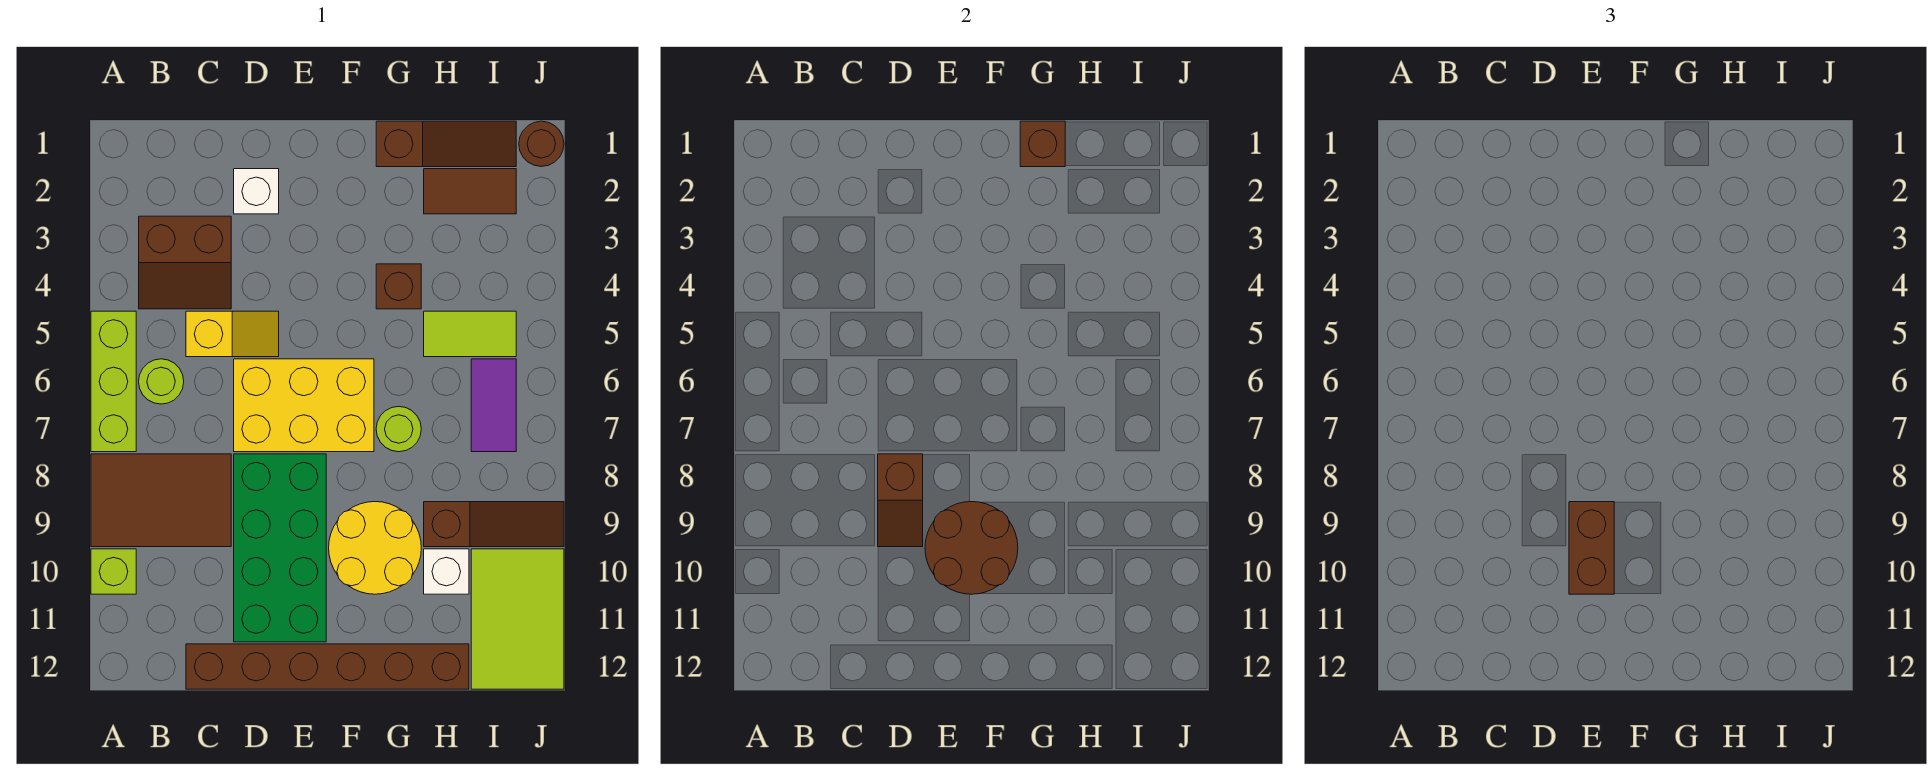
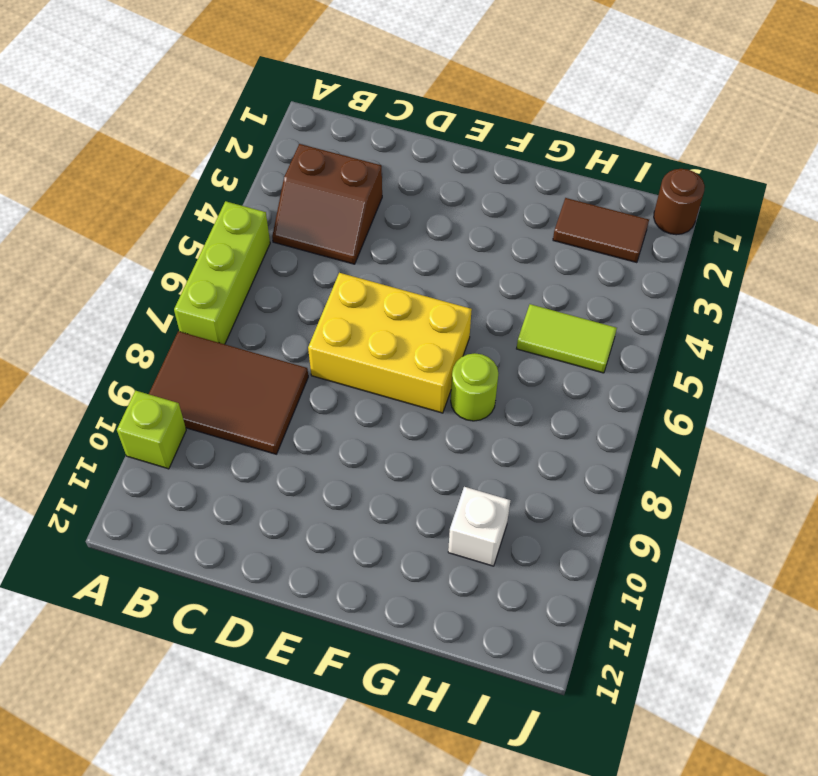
none -> lime round brick B6 level 1
none -> yellow slope C5:D5 level 1 top C
none -> brown brick C12:H12 level 1

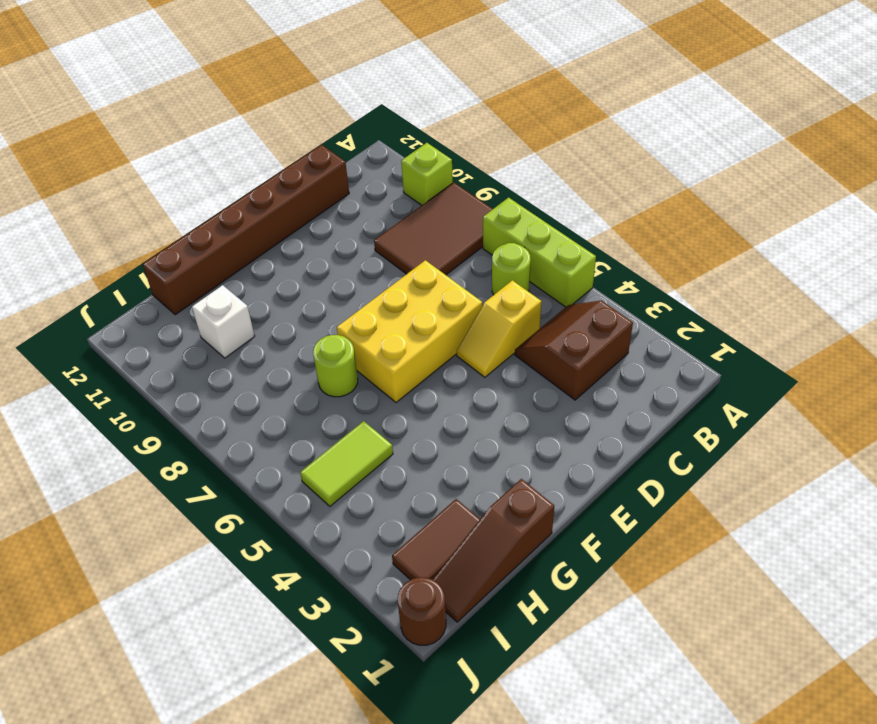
none -> white brick D2 level 1
none -> green brick D8:E11 level 1
none -> yellow round brick F9:G10 level 1

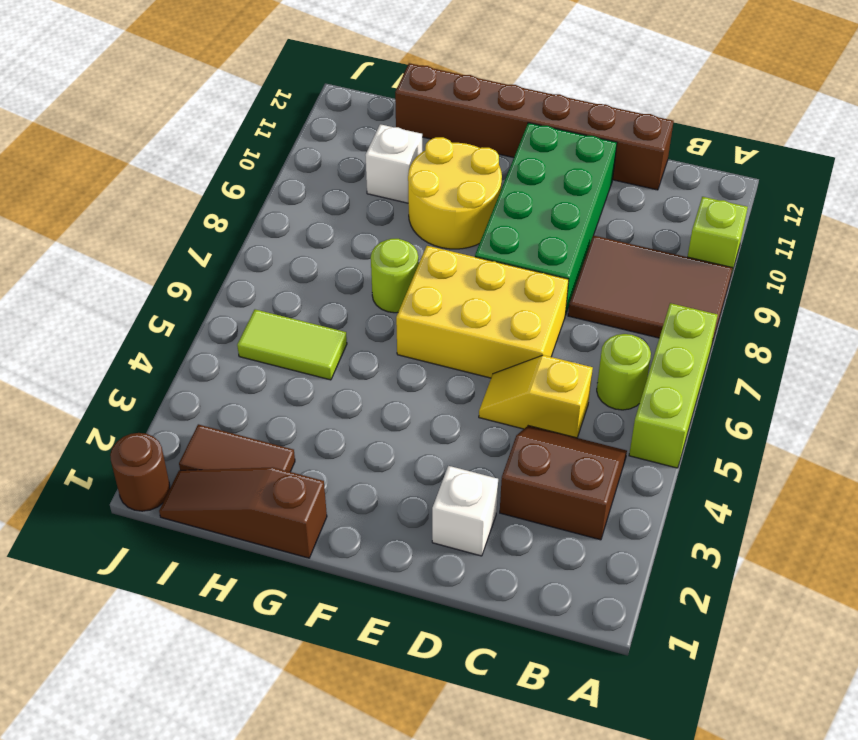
none -> brown brick G4 level 1
none -> brown slope H9:J9 level 1 top H
none -> purple tile I6:I7 level 1

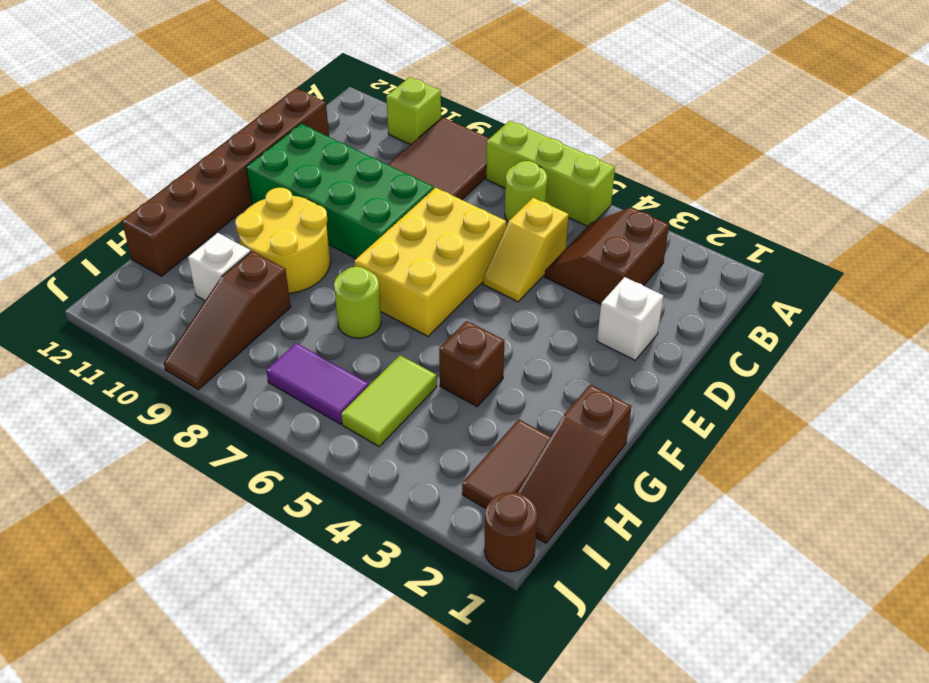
none -> lime tile I10:J12 level 1
none -> brown slope D8:D9 level 2 top 8
none -> brown round brick E9:F10 level 2

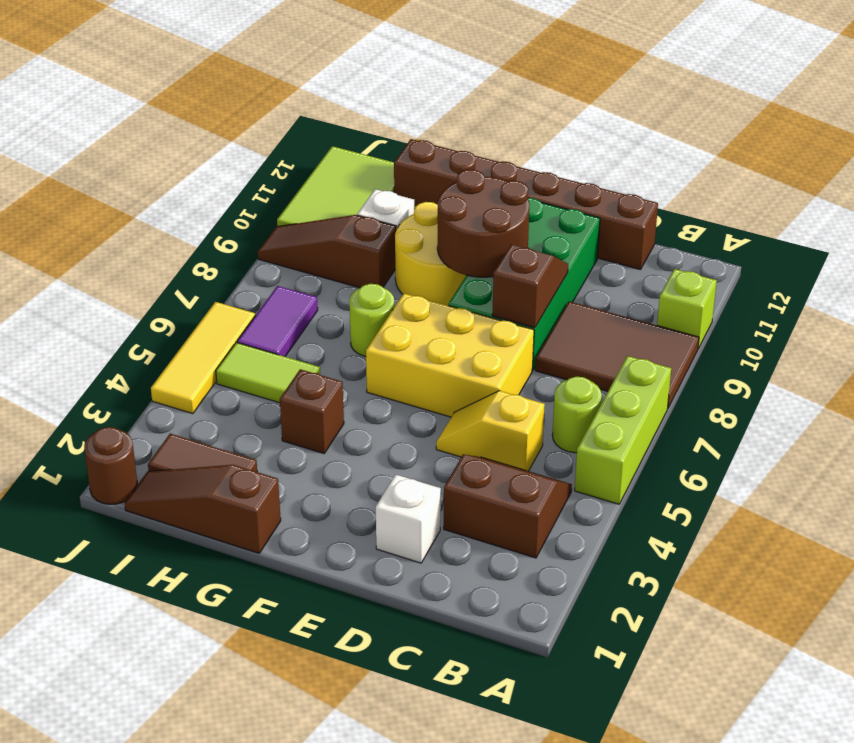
yellow tile J4:J6 level 1 -> none
none -> brown brick G1 level 2
none -> brown brick E9:E10 level 3

